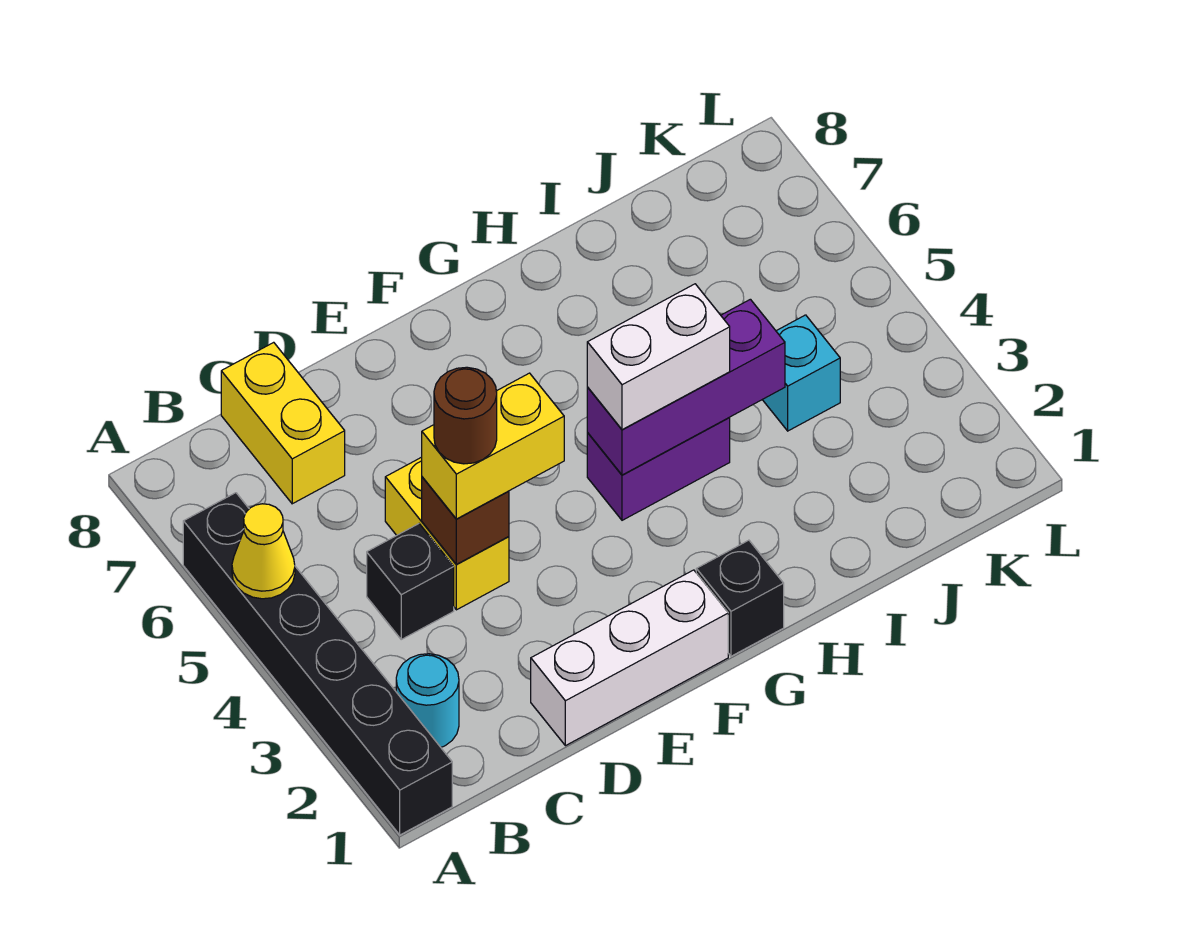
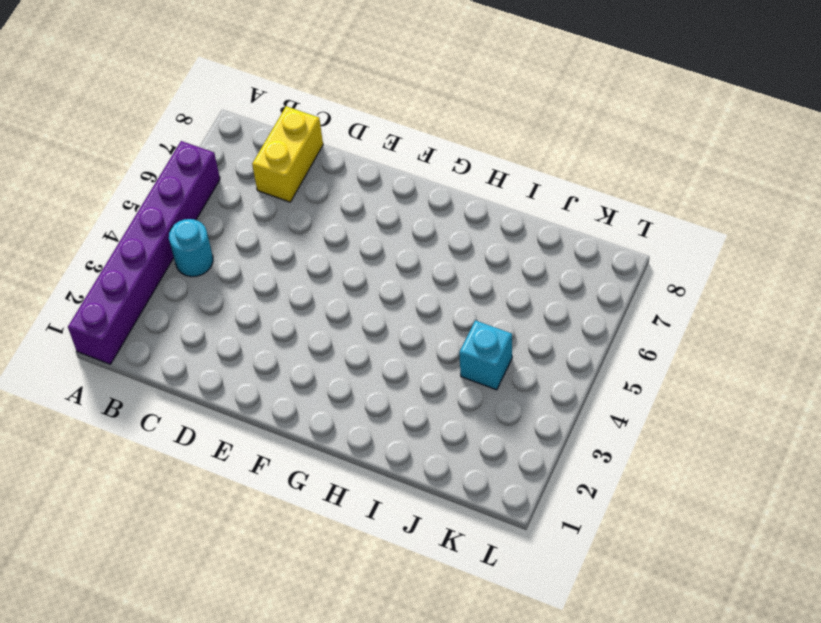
purple brick A1:A6 level 1 -> black brick A1:A6 level 1
cyan round brick B4 level 1 -> cyan round brick B2 level 1
none -> black brick C4 level 1
none -> white brick D1:F1 level 1
none -> yellow brick D4:D5 level 1

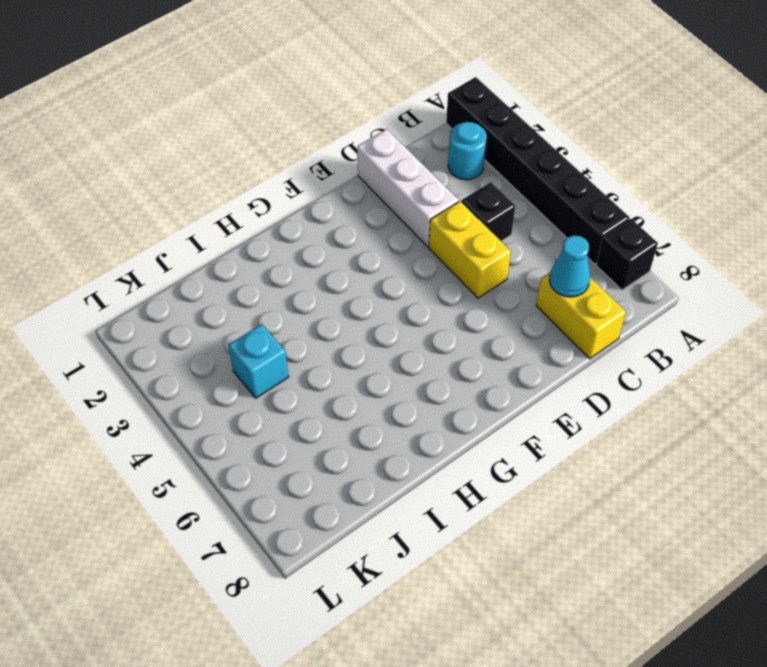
black brick A7 level 1 -> black brick G1 level 1
cyan cone C7 level 2 -> none
white brick D1:D3 level 1 -> white brick D1:F1 level 1
none -> purple brick G4:H4 level 1
none -> yellow cone A5 level 2
none -> brown brick D4 level 2

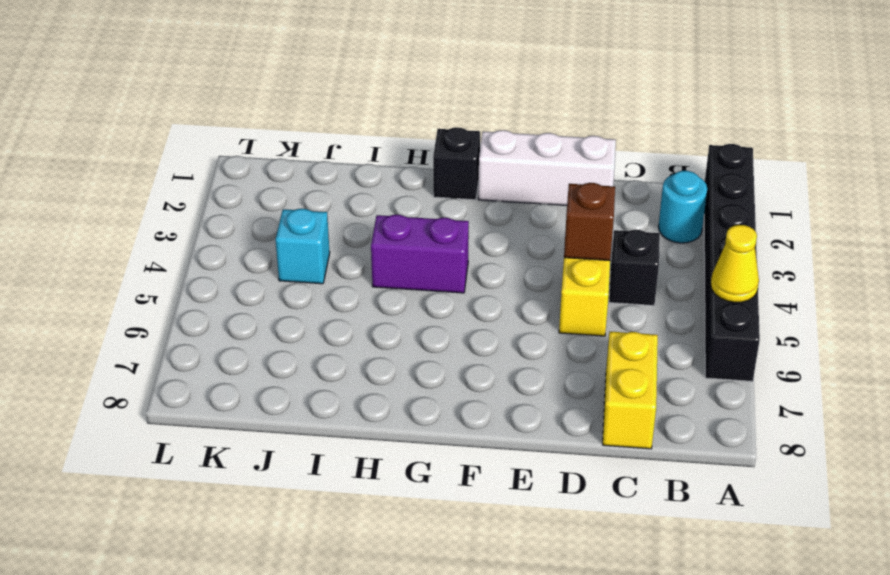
none -> purple brick G4:I4 level 2
none -> yellow brick D4:E4 level 3
none -> white brick G4:H4 level 3

